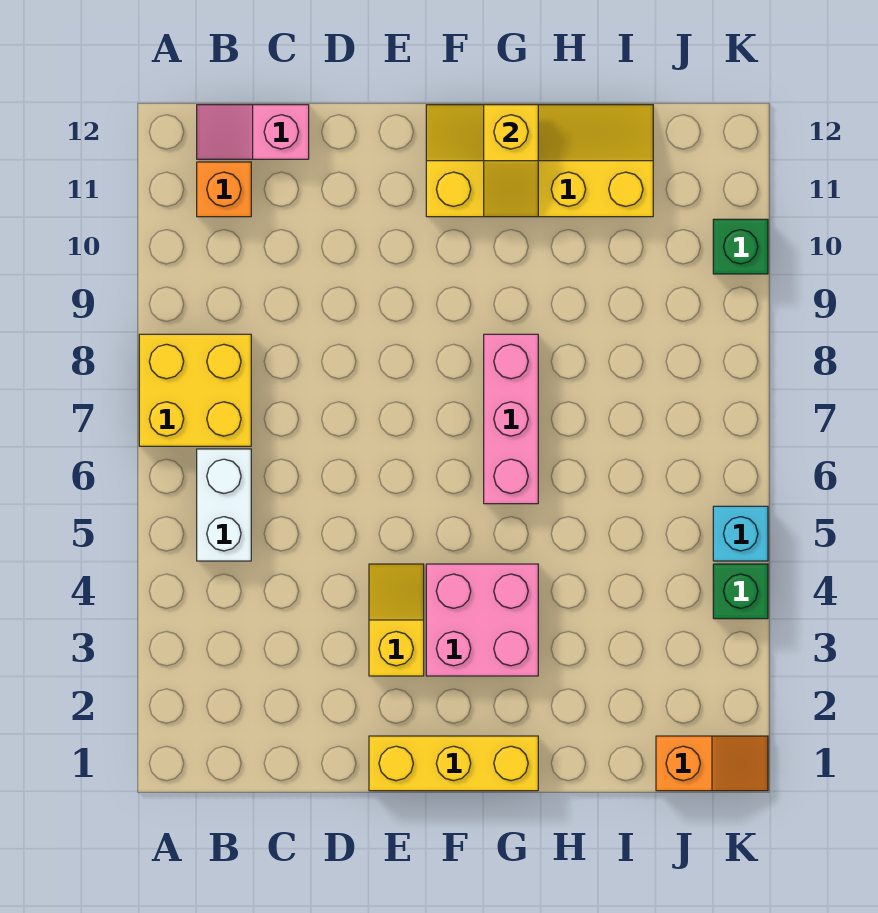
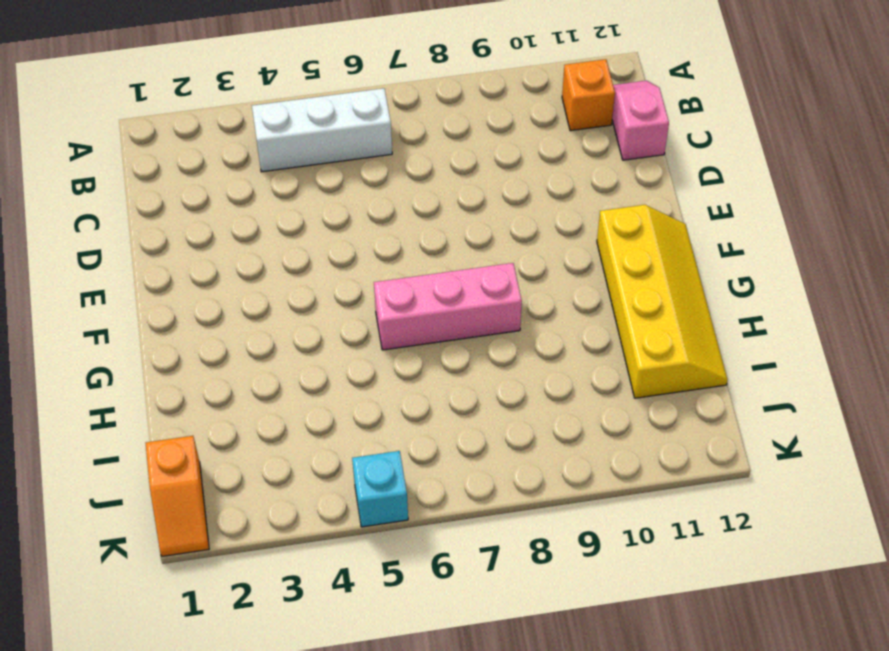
white brick B4:B6 level 1 -> white brick B5:B6 level 1
none -> yellow brick A7:B8 level 1
none -> yellow brick E1:G1 level 1
none -> yellow slope E3:E4 level 1 top 3

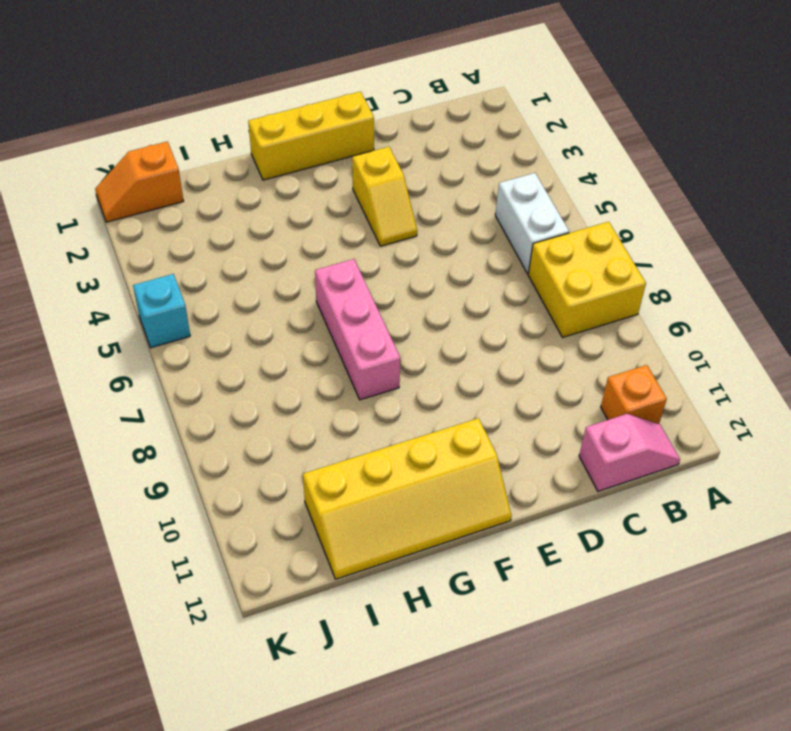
none -> pink brick F3:G4 level 1
none -> green brick K4 level 1
none -> green brick K10 level 1

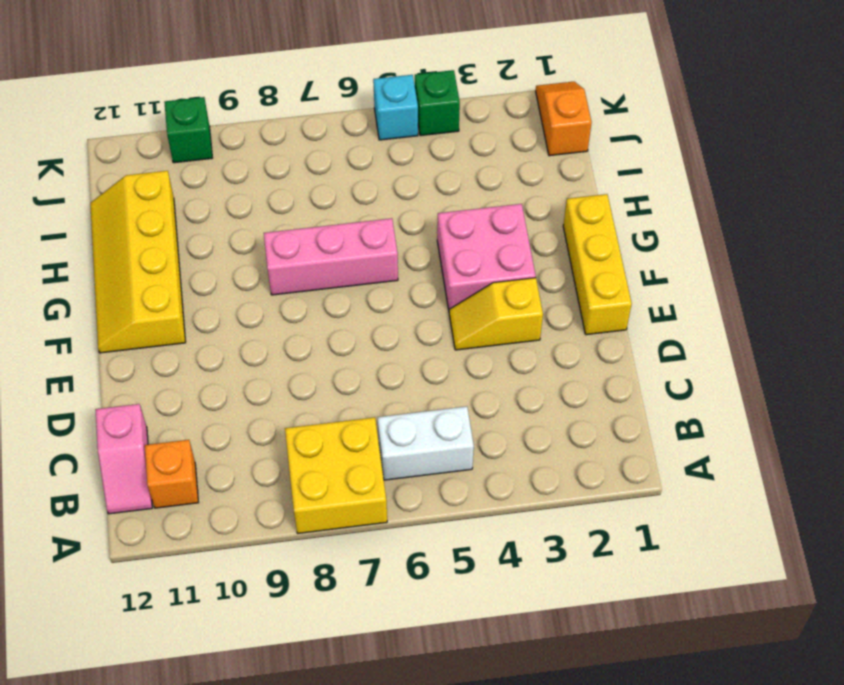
none -> yellow slope G11:G12 level 2 top 12

